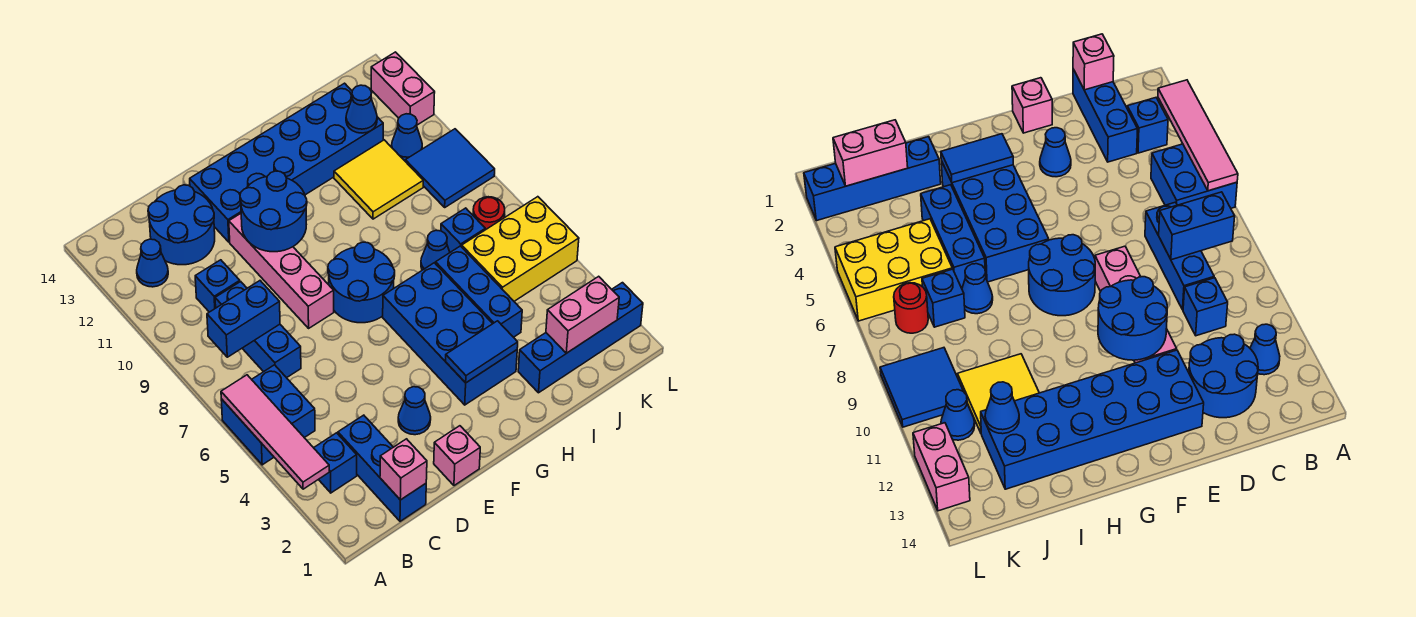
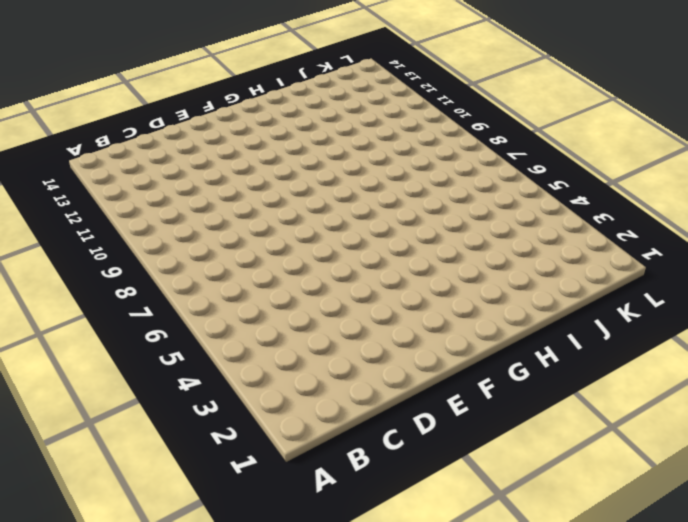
none -> blue brick A5:B6 level 1
none -> blue brick B3 level 1
none -> blue cone B12 level 1
none -> blue brick C1:C3 level 1

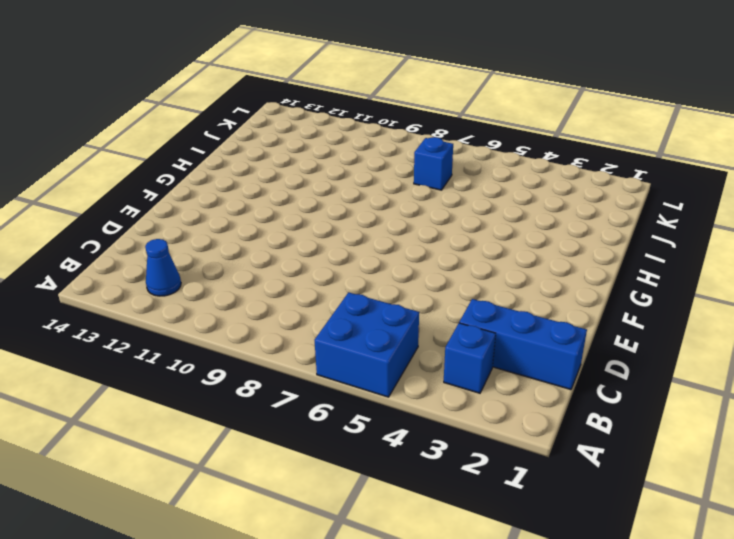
none -> blue brick C7:C9 level 1
none -> blue brick C10 level 1
none -> blue round brick C12:D13 level 1
none -> pink brick E1 level 1

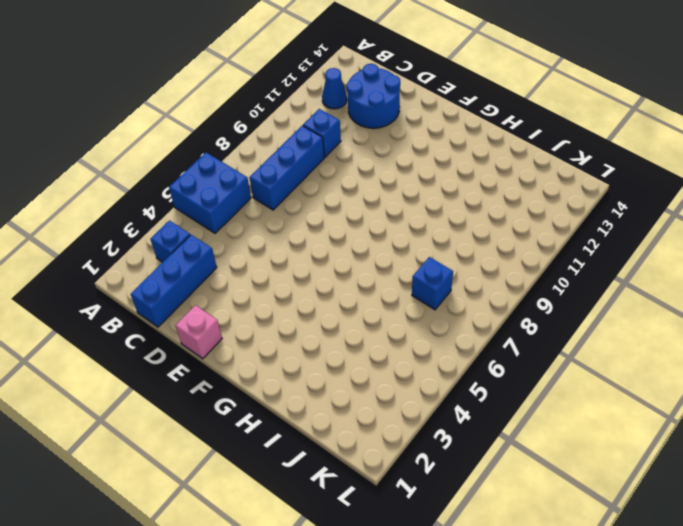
none -> blue cone E3 level 1
none -> pink brick E8:E11 level 1
none -> blue brick E12:J13 level 1
none -> blue round brick F7:G8 level 1

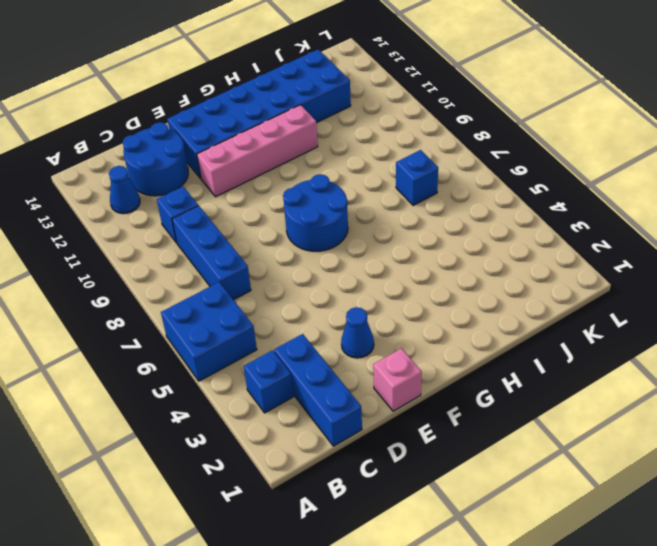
pink brick E11:H11 level 1 -> pink brick E8:E11 level 1
none -> blue brick G3:H6 level 1
none -> blue brick I2:L2 level 1
none -> blue brick I4:I6 level 1
none -> blue cone I7 level 1

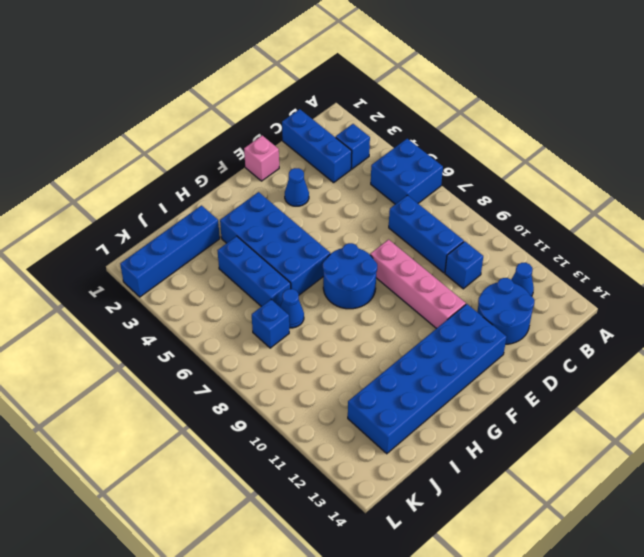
none -> yellow tile I10:J11 level 1
none -> yellow brick J5:L6 level 1
none -> red round brick K7 level 1
none -> blue tile K9:L10 level 1

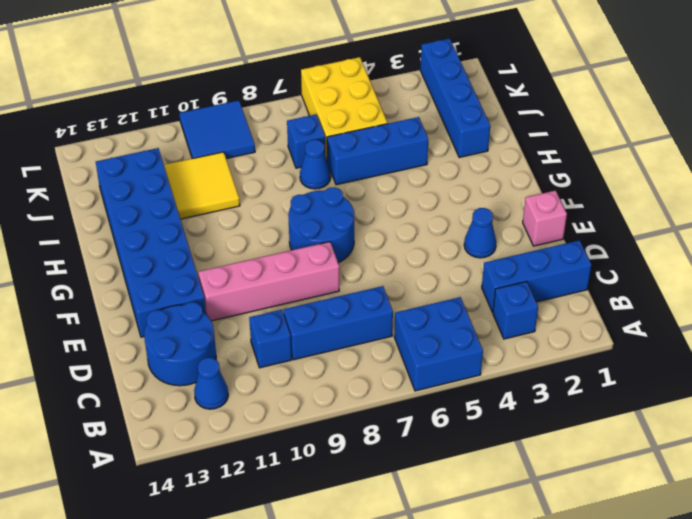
none -> blue brick G3:H6 level 1
none -> red round brick K7 level 1
none -> blue cone K11 level 1
none -> pink brick L12:L13 level 1

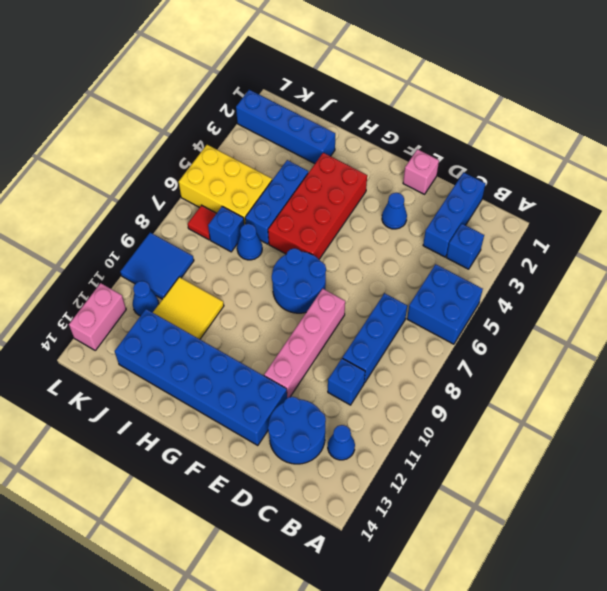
red brick G3:H6 level 1 -> blue brick G3:H6 level 1
red tile K7 level 1 -> red round brick K7 level 1
none -> pink tile A3:A6 level 2
none -> blue brick B8:C8 level 2
none -> pink brick C1 level 2
none -> blue round brick E10:F11 level 2

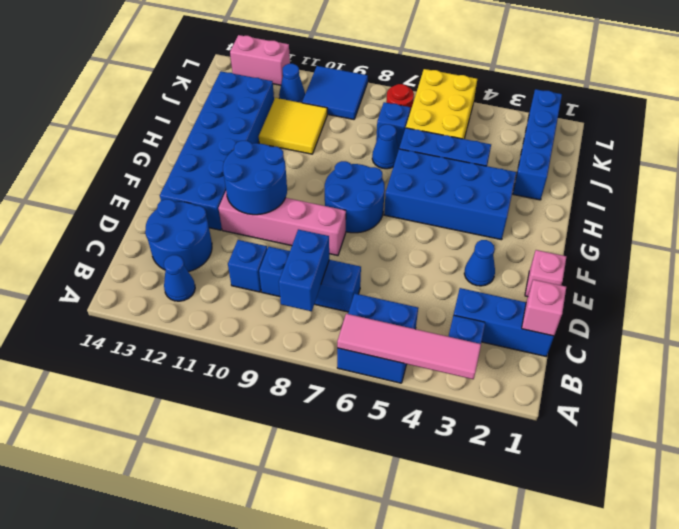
none -> blue tile G3:H3 level 2
none -> pink brick J2:K2 level 2
none -> blue cone J12 level 2

